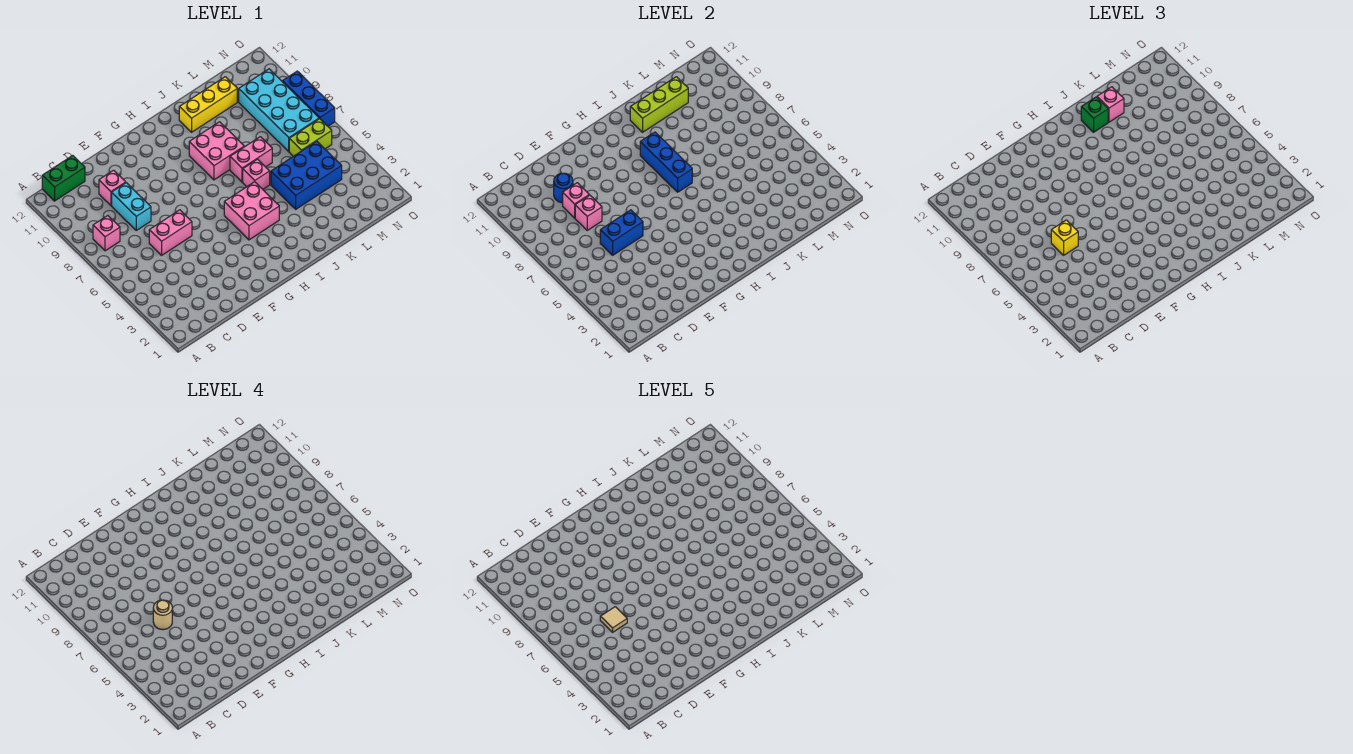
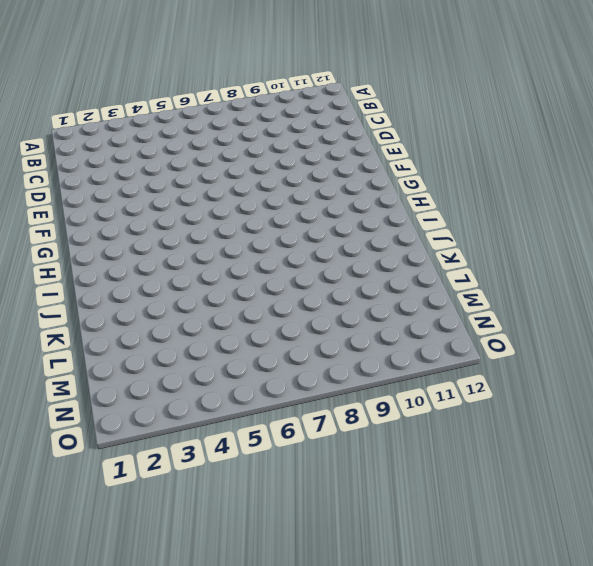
none -> pink brick B8 level 1
none -> green brick B12:C12 level 1
none -> pink brick D6:E6 level 1

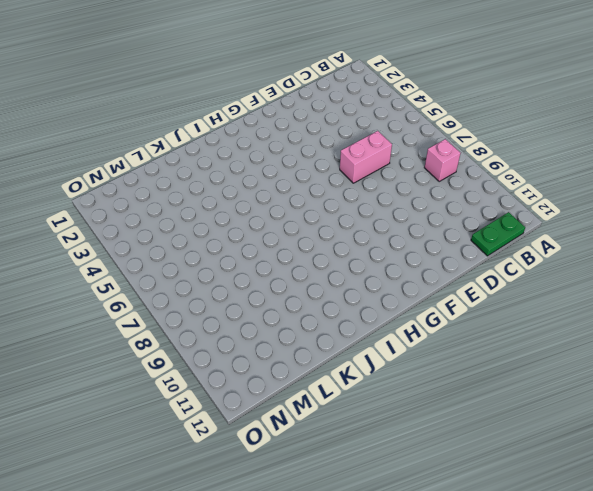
green plate B12:C12 level 1 -> green brick B12:C12 level 1
none -> cyan brick D8:D9 level 1
none -> pink brick D10 level 1
none -> pink brick H4:I5 level 1

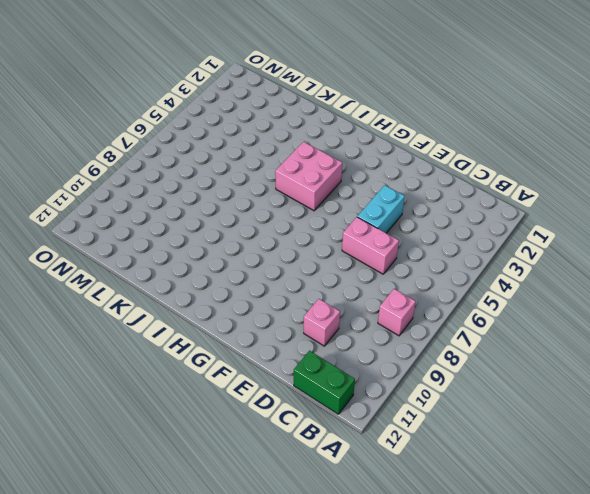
cyan brick E4:E5 level 1 -> cyan brick D8:D9 level 1
none -> pink brick I8:J9 level 1
none -> pink brick J6 level 1
none -> pink brick J7:K7 level 1

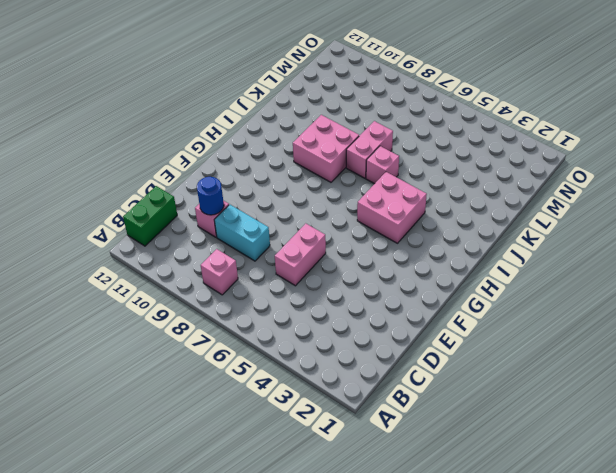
none -> yellow brick J11:L11 level 1
none -> blue brick K4:M5 level 1
none -> lime brick M6:N6 level 1

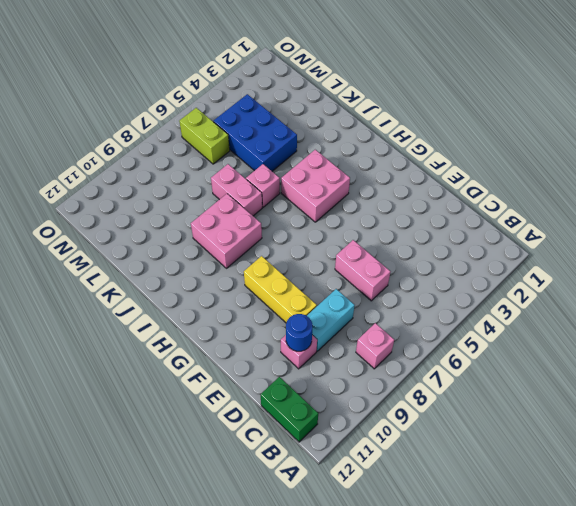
yellow brick E9:G9 level 1 -> yellow brick J11:L11 level 1
none -> cyan brick M7:N10 level 1
none -> blue brick O7:O9 level 1
none -> blue brick D6:E6 level 2

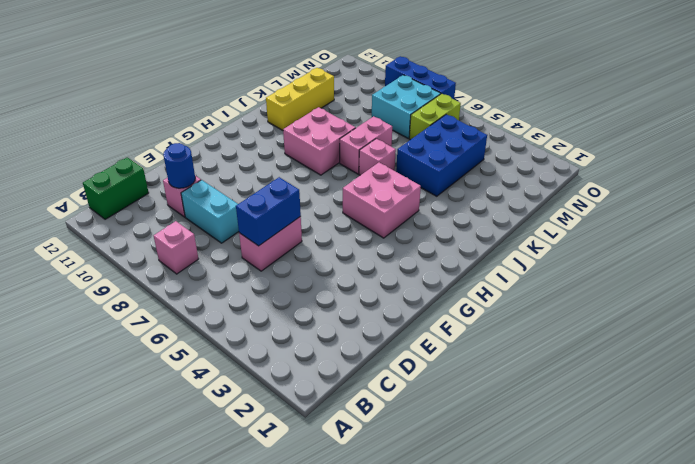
cyan brick M7:N8 level 1 -> cyan brick M7:N10 level 1
none -> pink brick D8 level 2
none -> pink brick D9 level 2
none -> blue brick I7:I9 level 2

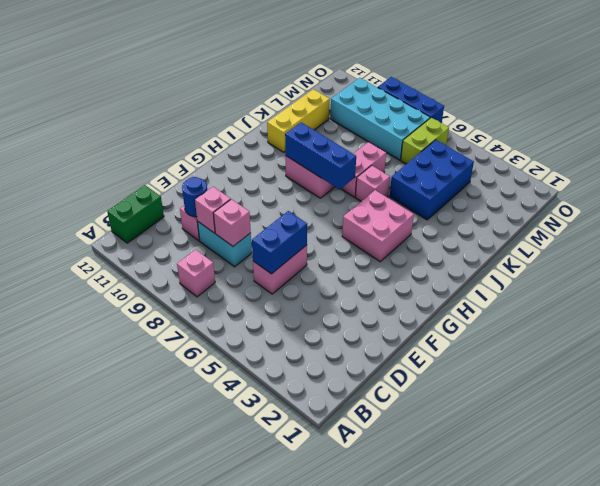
none -> lime brick J11:L11 level 2
none -> yellow brick D6 level 3
none -> green brick J11 level 3

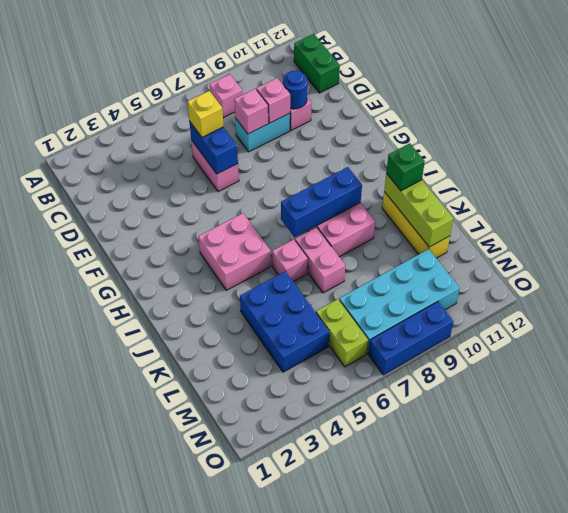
none -> pink brick K11 level 3
none -> tan round brick D6 level 4
none -> tan tile D6 level 5

